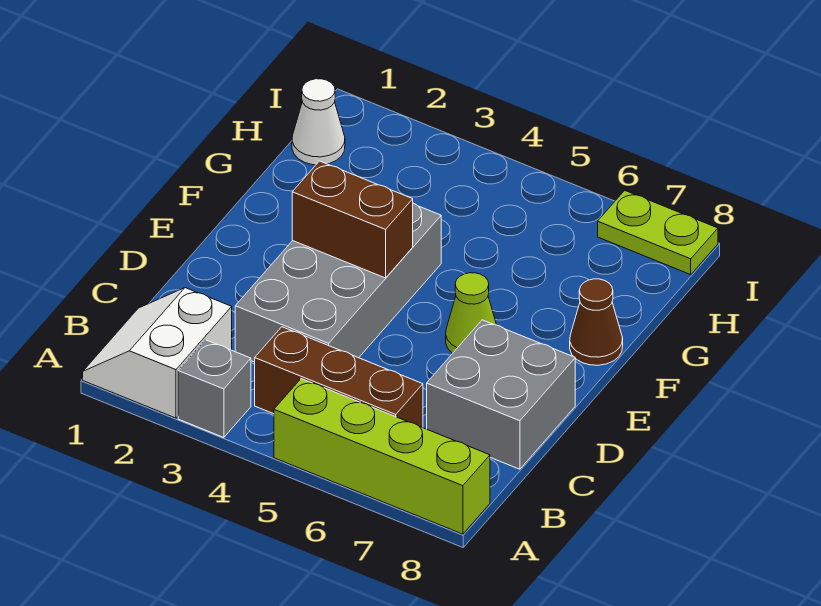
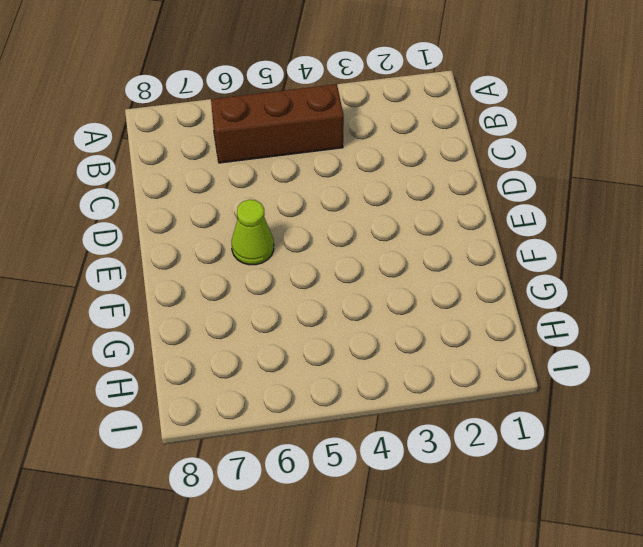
none -> white slope A1:B2 level 1 top 2
none -> grey brick A3 level 1

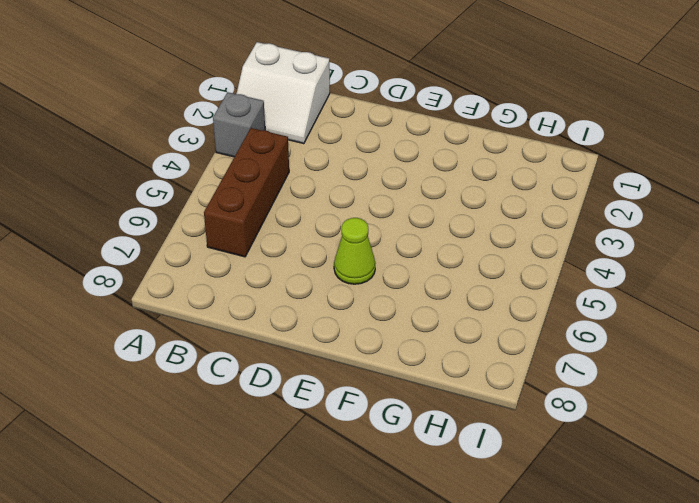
white slope A1:B2 level 1 top 1 -> white slope A1:B2 level 1 top 2
none -> lime brick A5:A8 level 1
none -> grey brick C3:F4 level 1

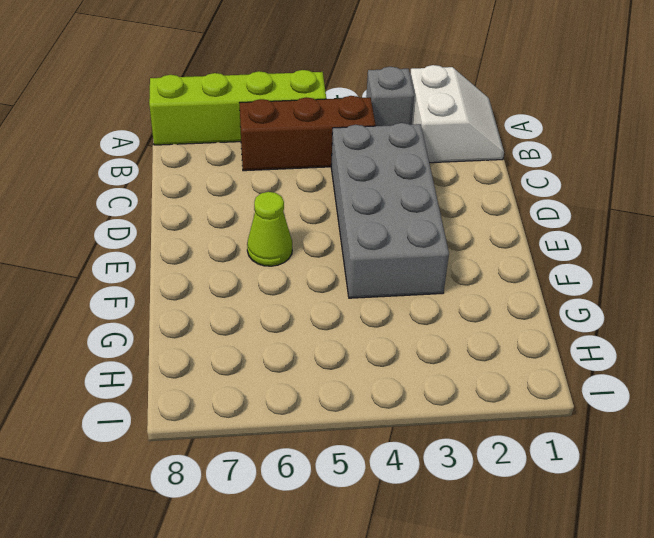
none -> grey brick C7:D8 level 1
none -> brown cone F8 level 1

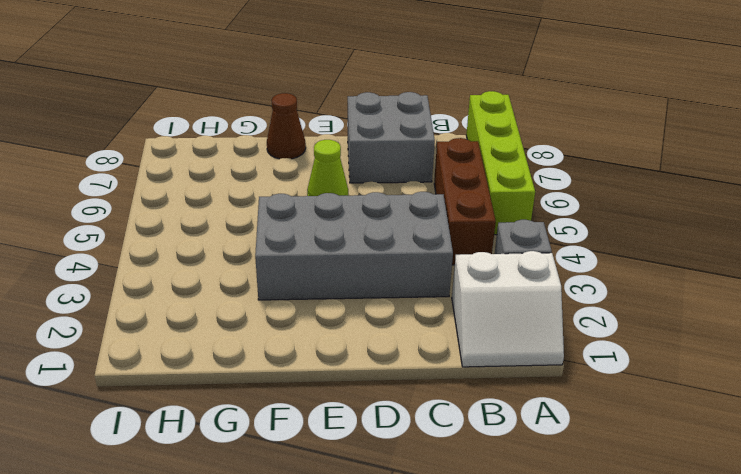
none -> white cone H1 level 1
none -> lime plate I7:I8 level 1

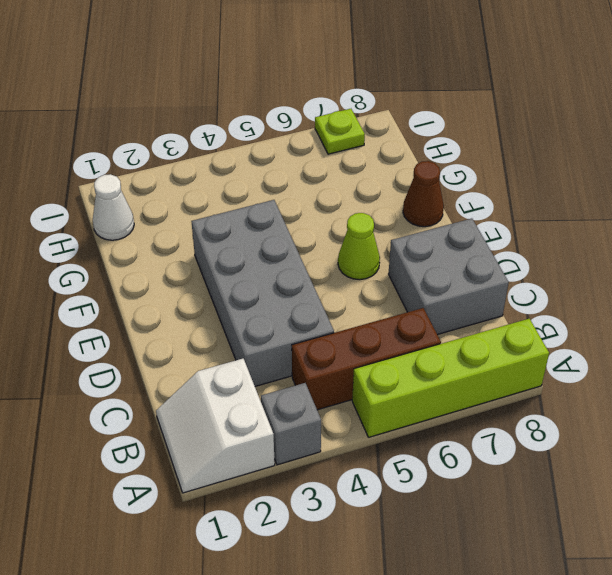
lime plate I7 level 1 -> lime plate I7:I8 level 1
none -> brown brick E3:E4 level 2

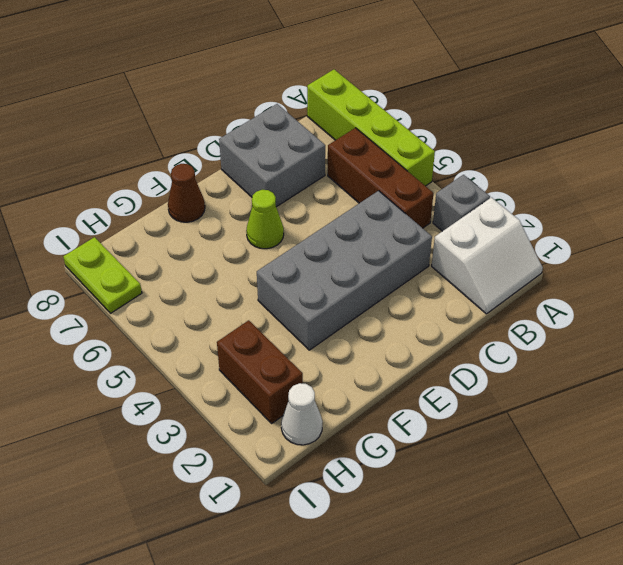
brown brick H2:H3 level 1 -> brown brick E3:E4 level 2

